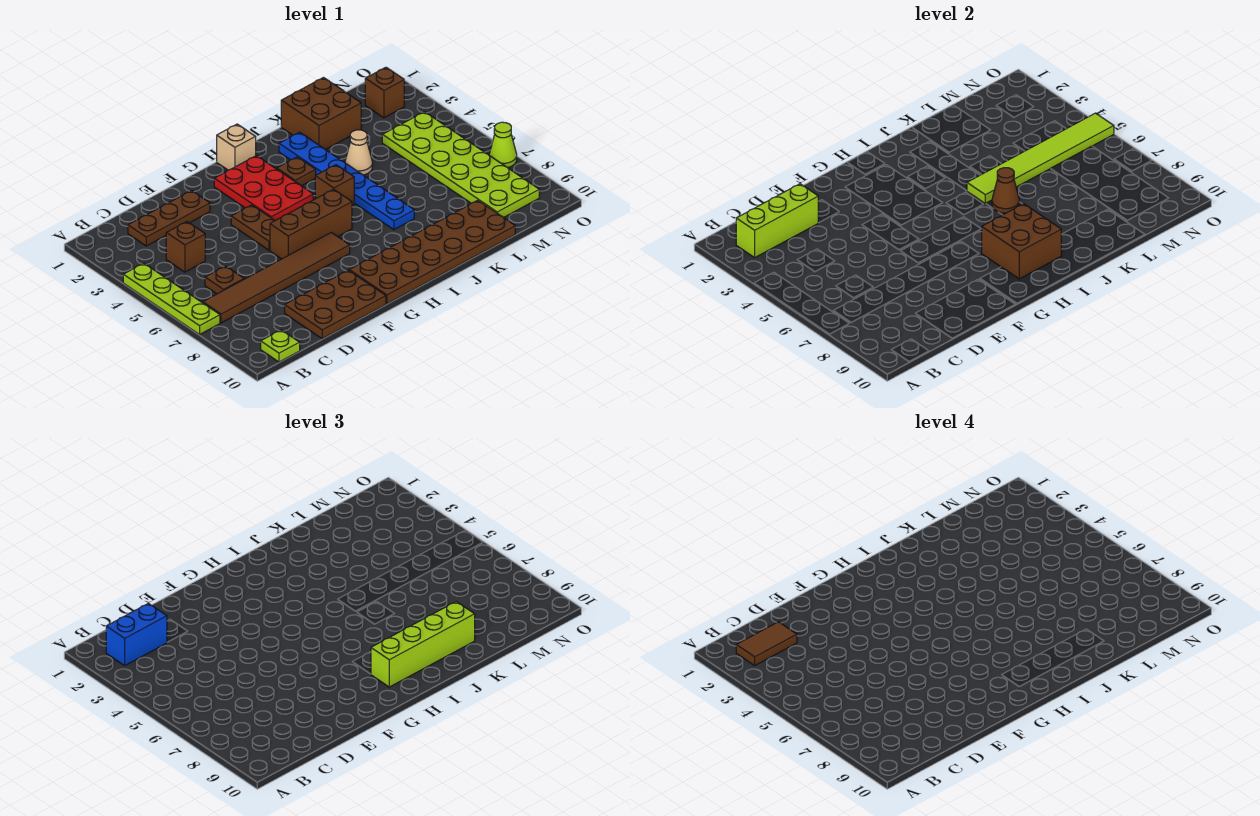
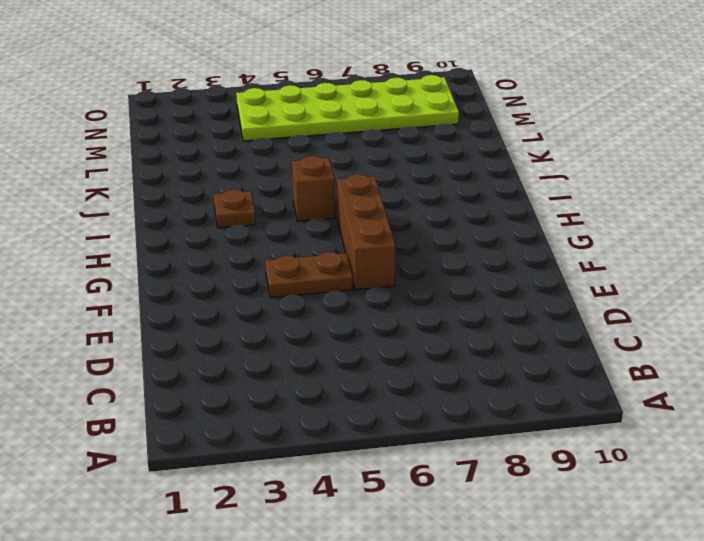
none -> lime plate A4:A7 level 1
none -> brown tile B7:G7 level 1
none -> lime plate B10 level 1

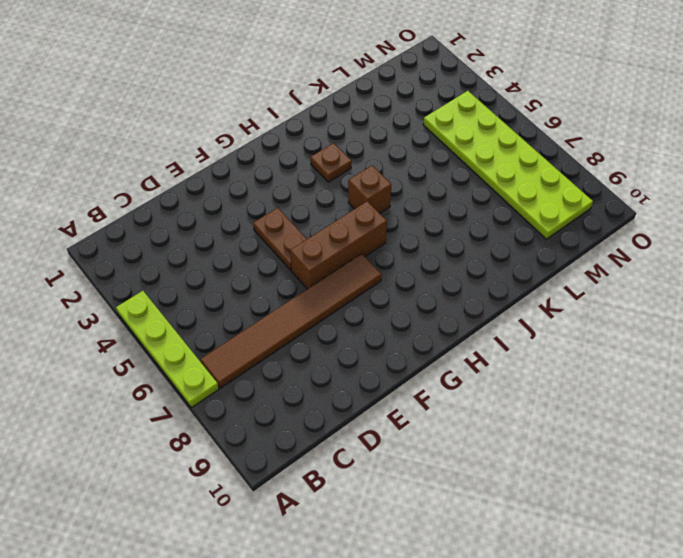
none -> lime plate B10 level 1
none -> brown plate C2:E2 level 1
none -> brown brick C4 level 1

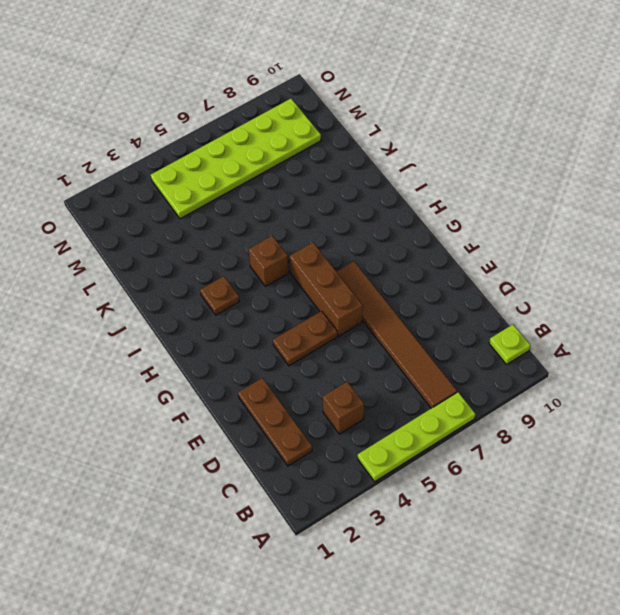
none -> brown plate C6 level 1
none -> brown plate D9:F10 level 1
none -> red plate G2:H4 level 1

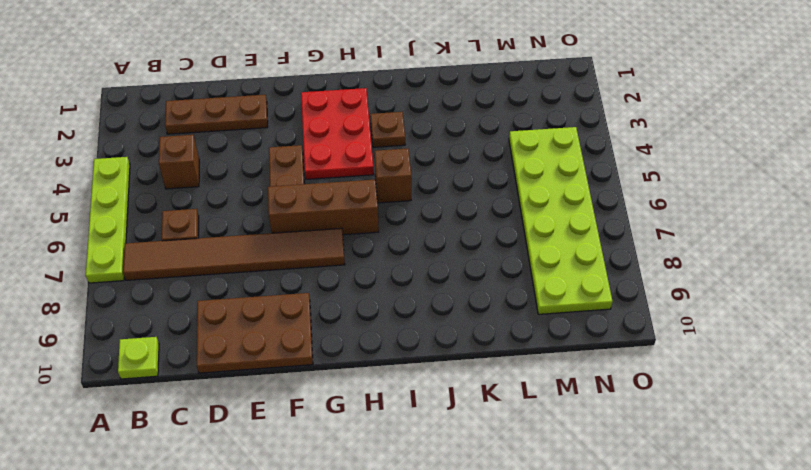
none -> brown plate G9:L10 level 1
none -> tan brick H1 level 1
none -> blue plate J2:J7 level 1

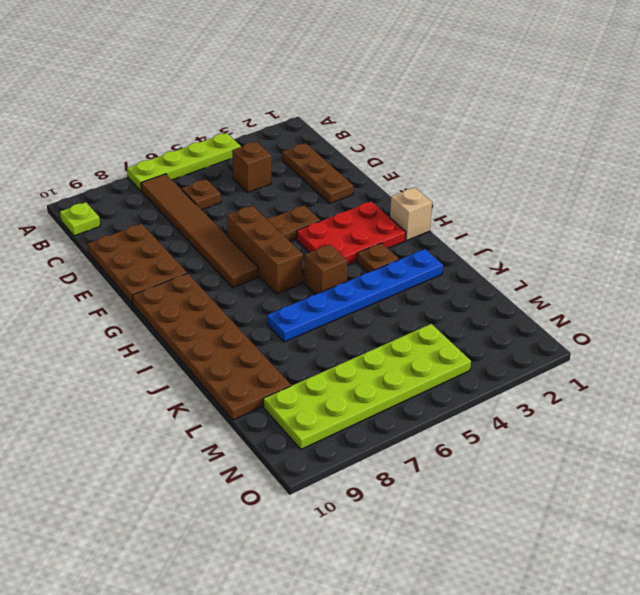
none -> brown brick K1:L2 level 1
none -> tan cone K4 level 1
none -> brown brick N2 level 1

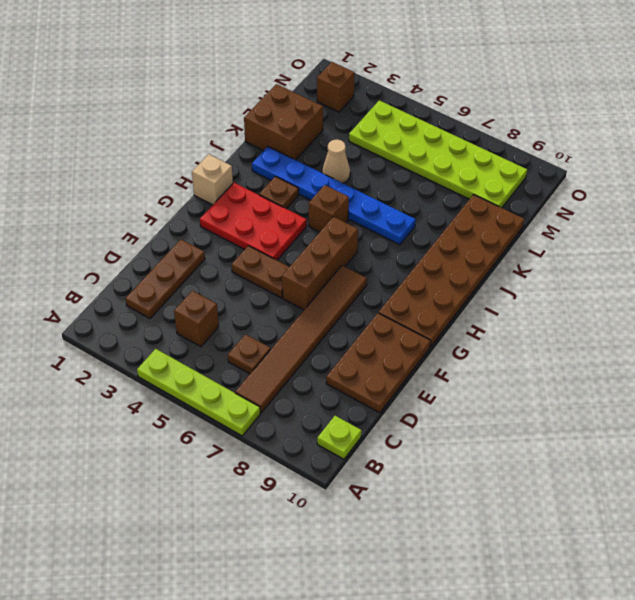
none -> lime cone O7 level 1
none -> lime brick B2:D2 level 2
none -> brown brick H8:I9 level 2

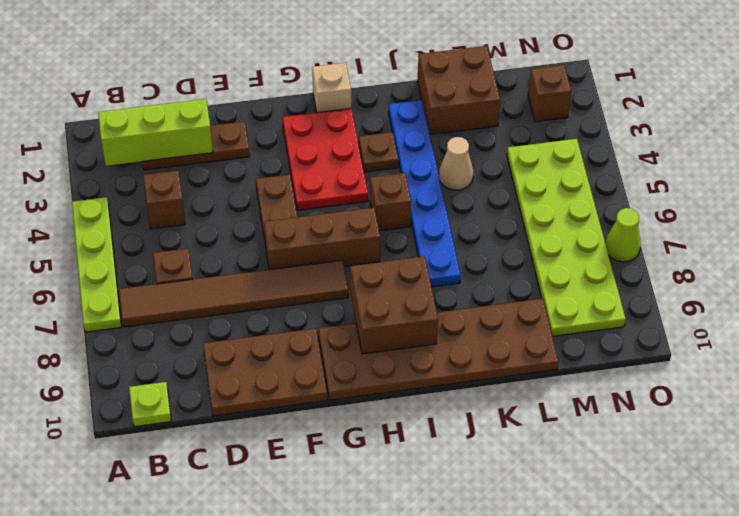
none -> lime tile J5:O5 level 2
none -> brown cone J6 level 2
none -> blue brick B2:C2 level 3

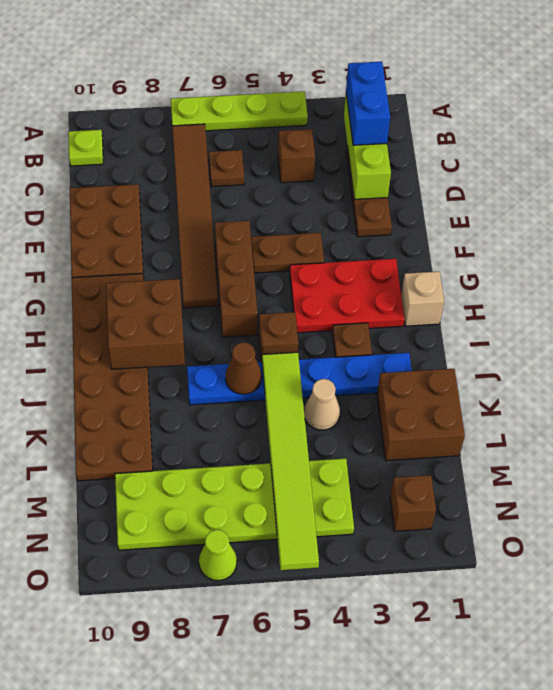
none -> lime brick H9:K9 level 3
none -> brown tile B2:C2 level 4

